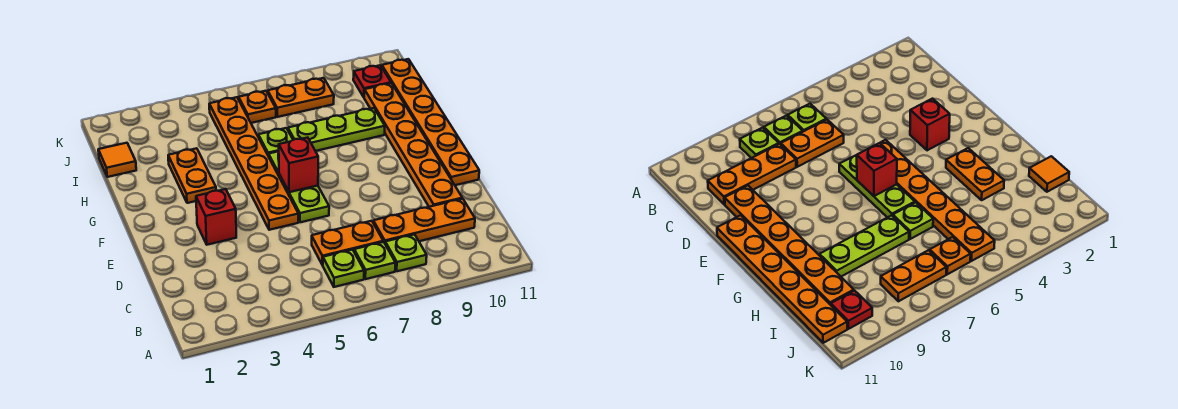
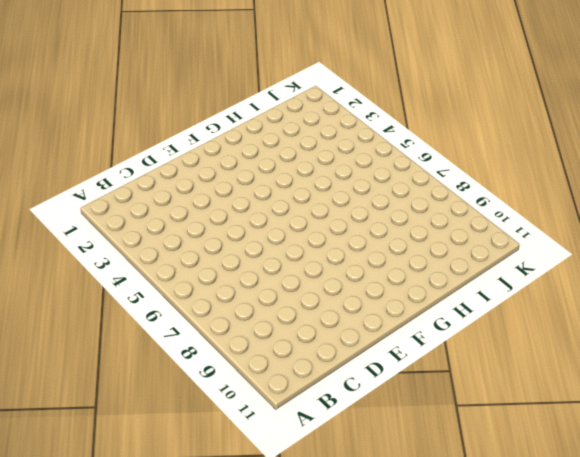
none -> lime plate B6 level 1
none -> lime plate B7 level 1
none -> lime plate B8 level 1

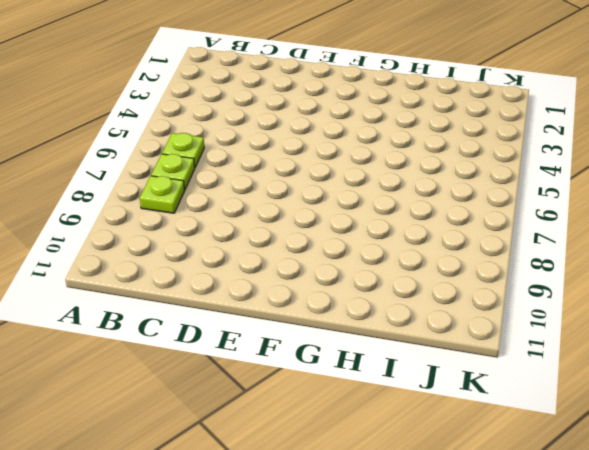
none -> orange plate C6:C7 level 1
none -> orange plate C8:C10 level 1
none -> orange plate D10:I10 level 1

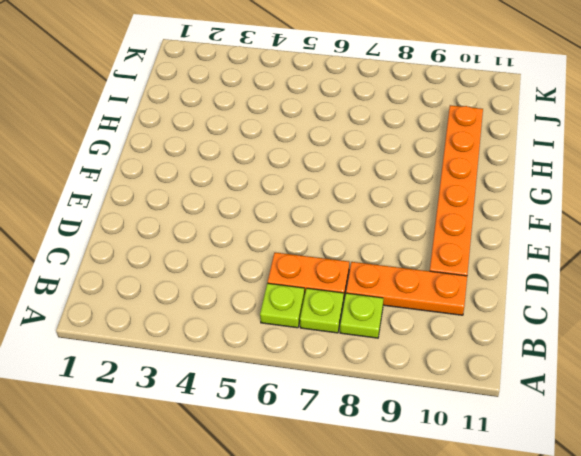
none -> red brick E3 level 1
none -> orange plate E5:J5 level 1
none -> lime plate E6:G6 level 1

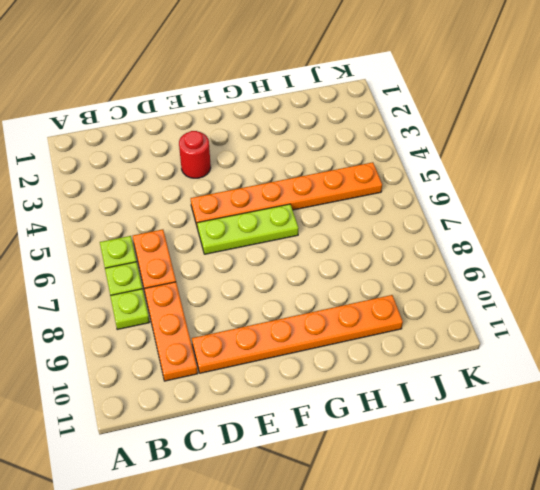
red round brick E3 level 1 -> red brick E3 level 1
none -> orange plate E11:J11 level 1
none -> orange plate G3:H3 level 1
none -> lime plate H6 level 1

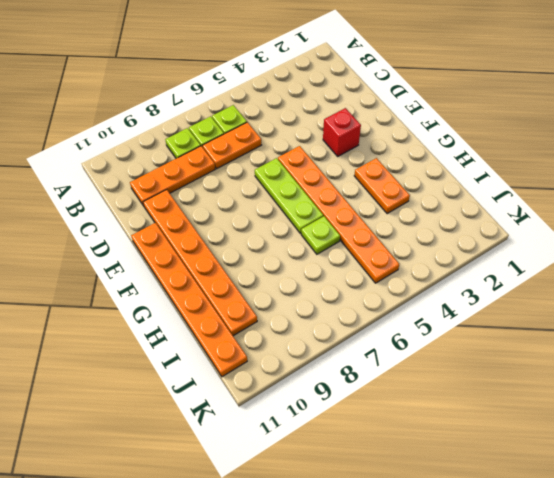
none -> lime plate H7:H9 level 1
none -> orange tile I1 level 1
none -> orange plate J6 level 1

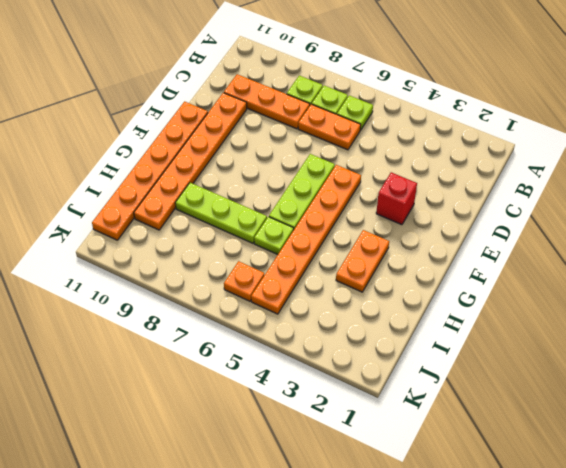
none -> orange tile I1 level 1
none -> orange plate J7:J8 level 1
none -> red plate J10 level 1

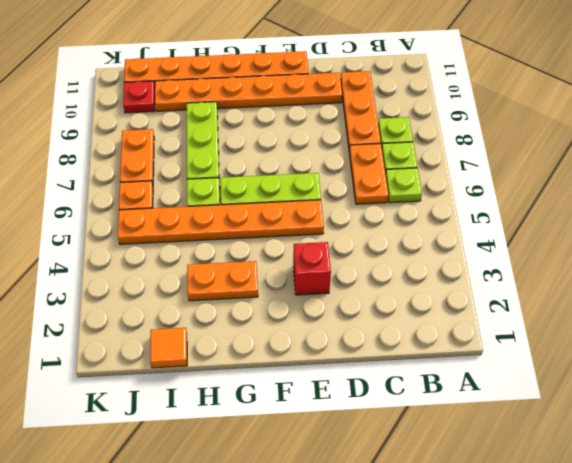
none -> red brick F6 level 2

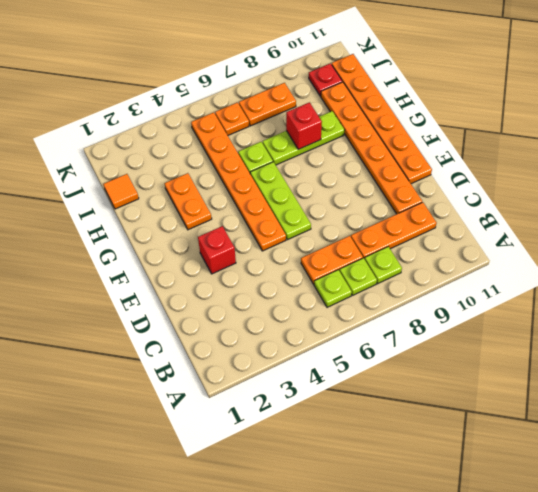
red brick H8 level 2 -> red brick F6 level 2

